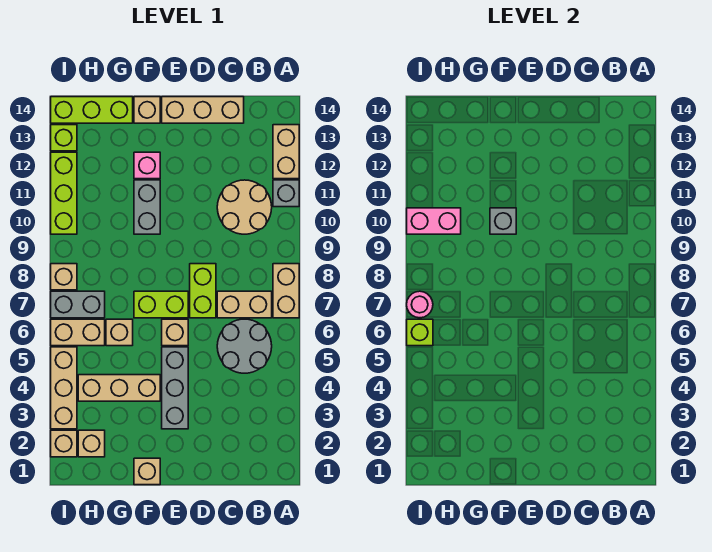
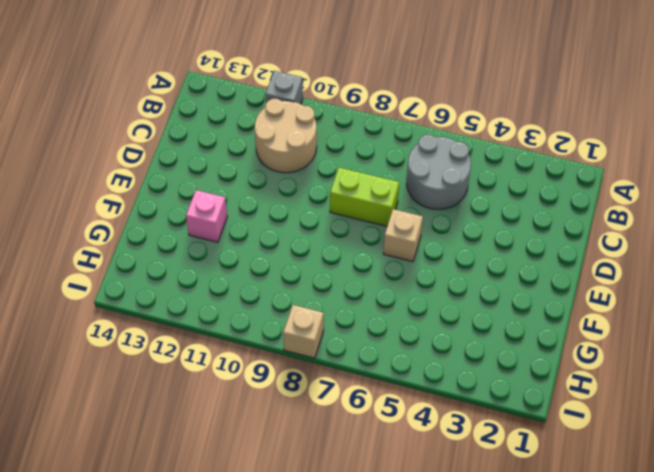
none -> tan brick A7:A8 level 1
none -> tan brick A12:A13 level 1
none -> tan brick B7:C7 level 1
none -> tan brick C14:E14 level 1

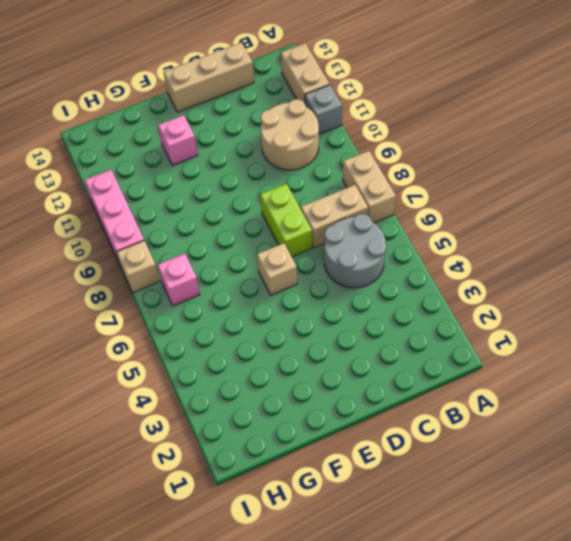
pink brick H7 level 1 -> grey brick H7:I7 level 1
pink brick I9:I11 level 1 -> lime brick I10:I12 level 1
none -> grey brick E3:E5 level 1
none -> lime brick E7:F7 level 1
none -> tan brick F1 level 1
none -> tan brick F4:H4 level 1

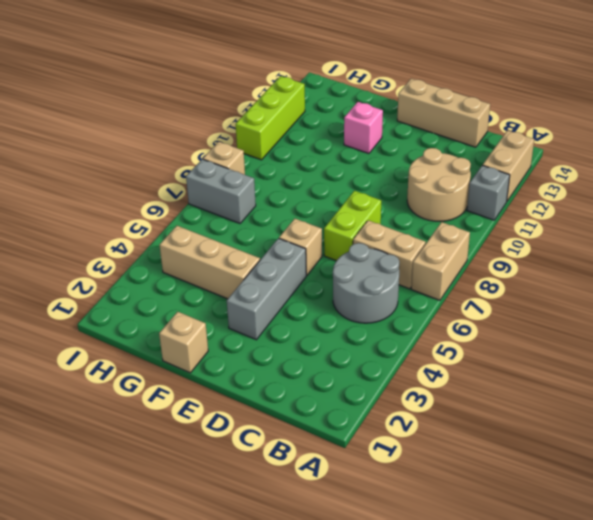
none -> lime brick E7:F7 level 1
none -> grey brick F10:F11 level 1
none -> tan brick F14 level 1
none -> tan brick G6 level 1

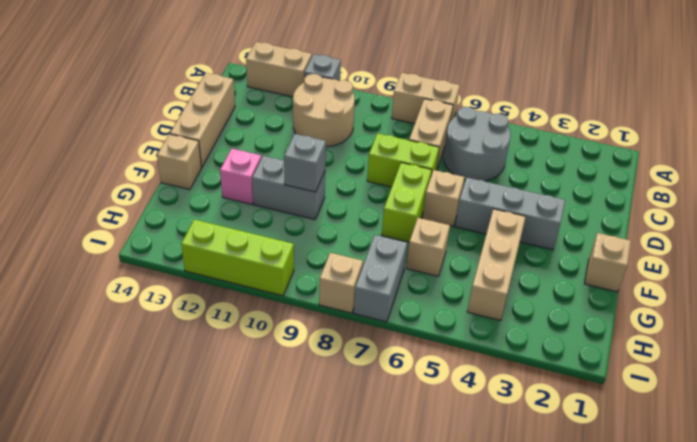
none -> lime brick G14:I14 level 1
none -> tan brick H2 level 1
none -> tan brick H6:I6 level 1
none -> tan brick I2 level 1

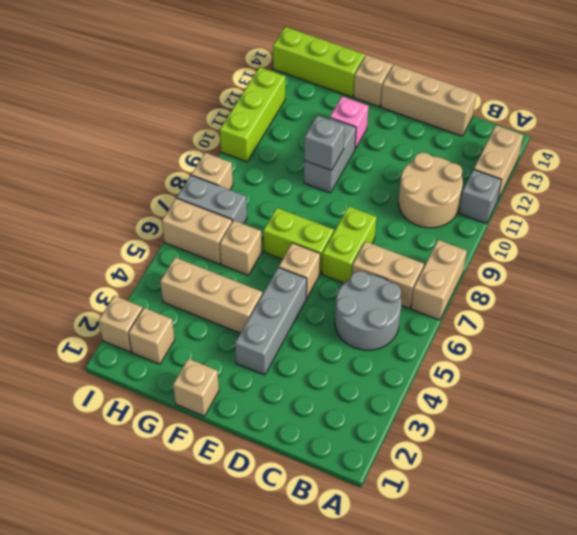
none -> tan brick I3:I5 level 1
none -> lime brick I13 level 1
none -> pink brick H10:I10 level 2
none -> lime brick I6 level 2

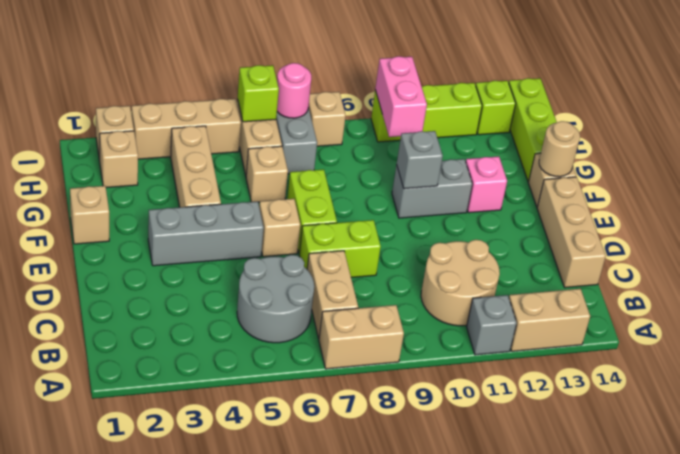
tan round brick F14 level 2 -> none

